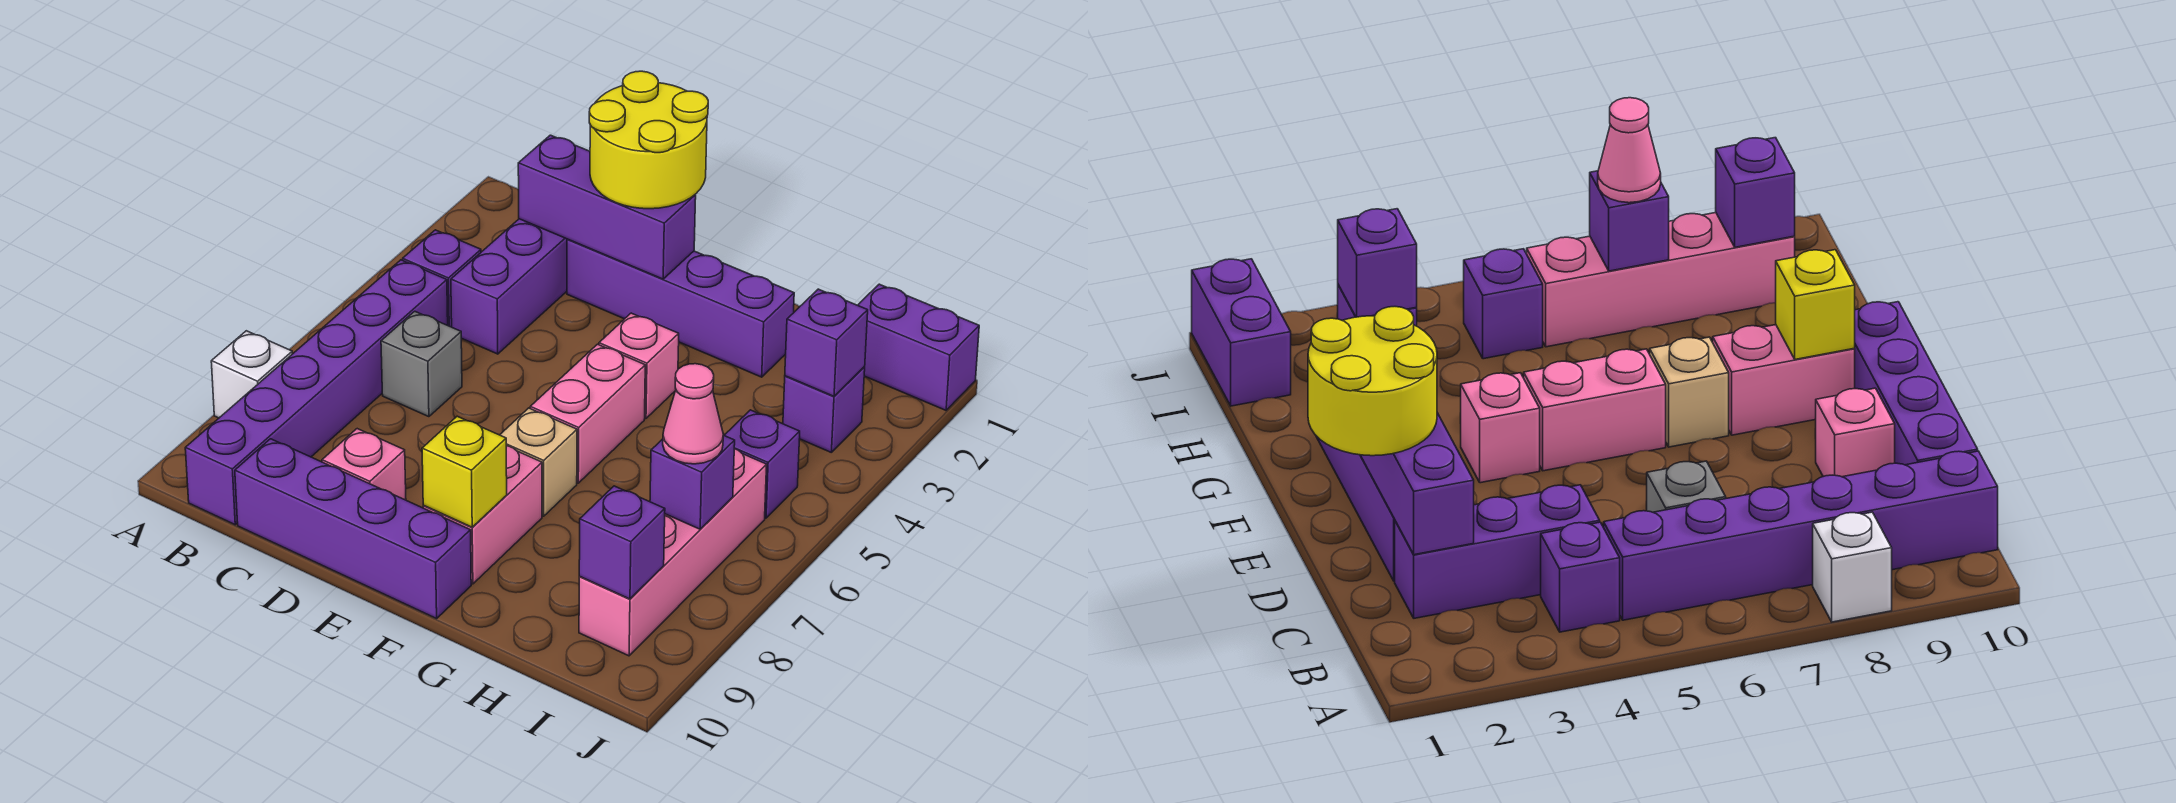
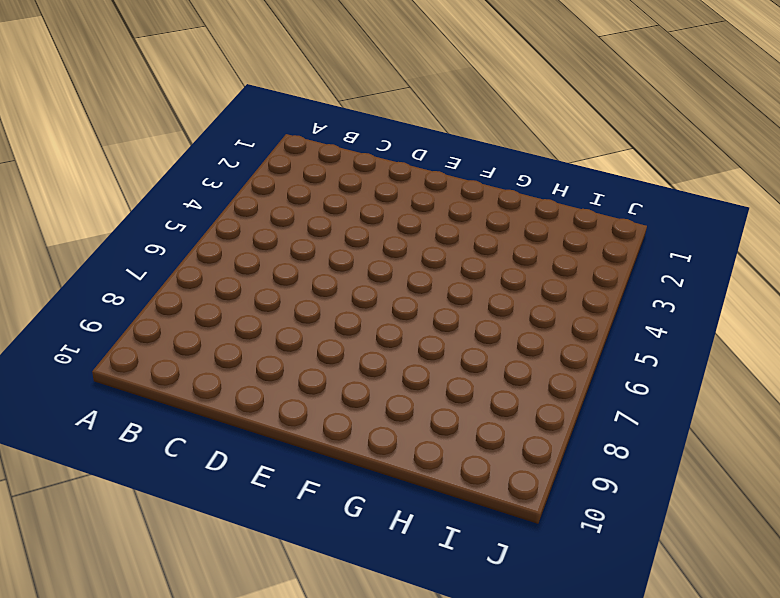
none -> white brick A8 level 1
none -> purple brick B4 level 1
none -> purple brick B5:B10 level 1

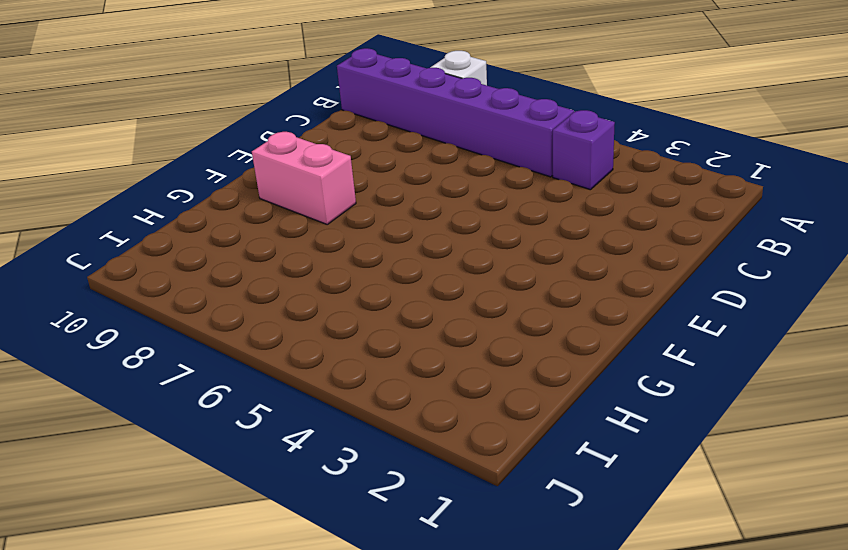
none -> purple brick C2:C4 level 1
none -> grey brick C6 level 1
none -> purple brick C10:F10 level 1

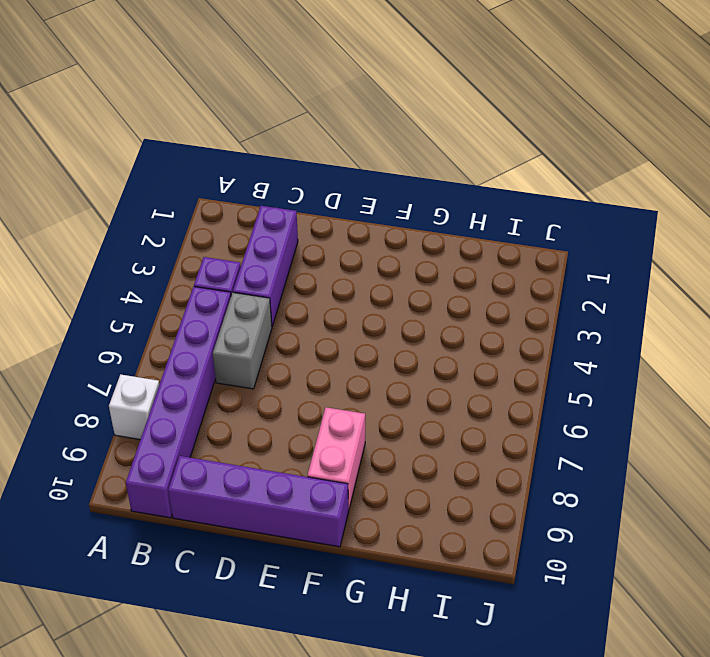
grey brick C5:C6 level 1 -> grey brick C6 level 1
none -> purple brick D2:G2 level 1
none -> pink brick D9 level 1
none -> pink brick F4 level 1

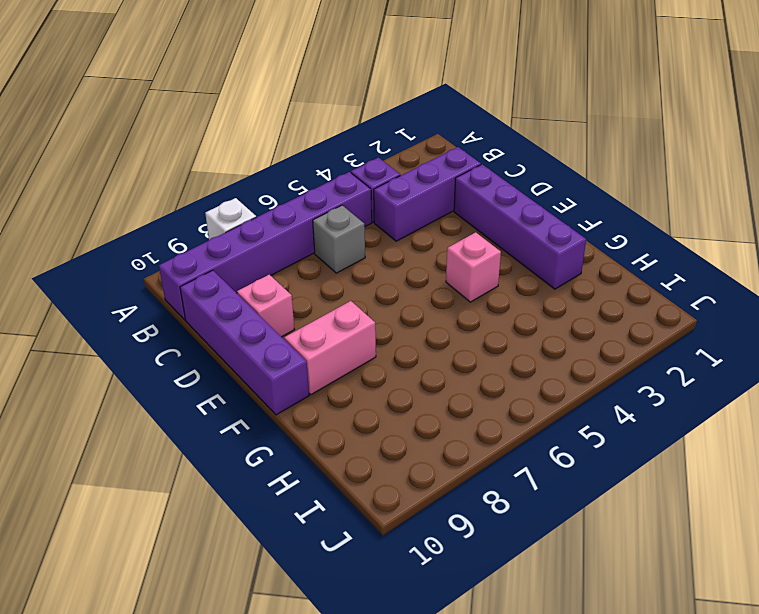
none -> pink brick F5:F6 level 1
none -> tan brick F7 level 1
none -> purple brick I1:J1 level 1

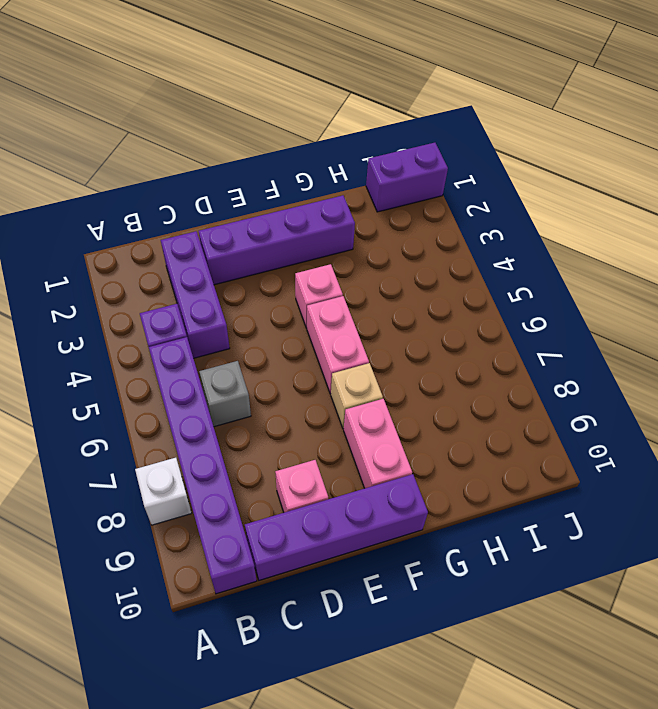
none -> purple brick I3 level 1
none -> purple brick I5 level 1
none -> pink brick I6:I9 level 1

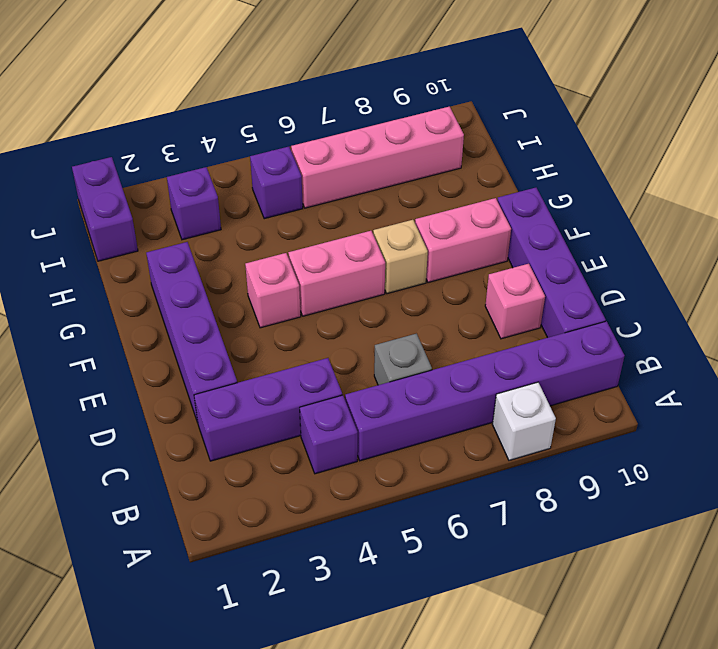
none -> purple brick C2:E2 level 2
none -> yellow brick F9 level 2
none -> purple brick I3 level 2

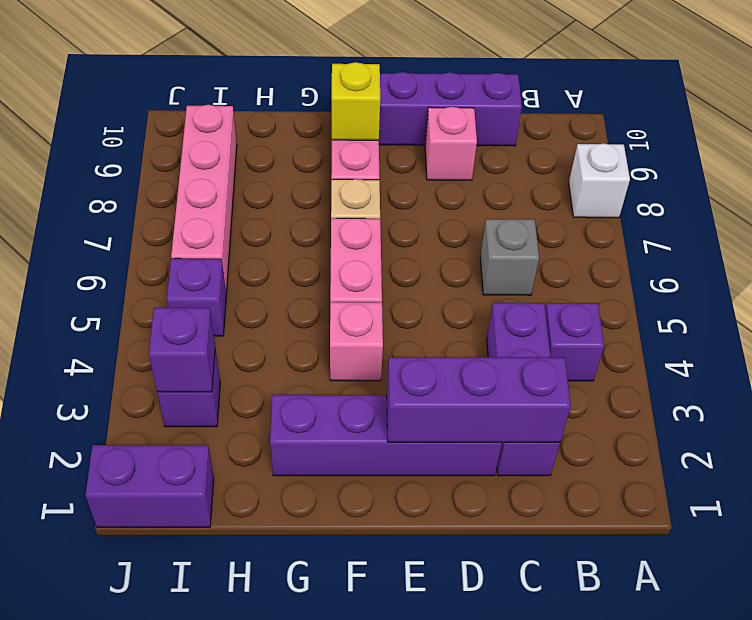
none -> purple brick B5:B10 level 1
none -> purple brick I7 level 2
none -> purple brick I9 level 2

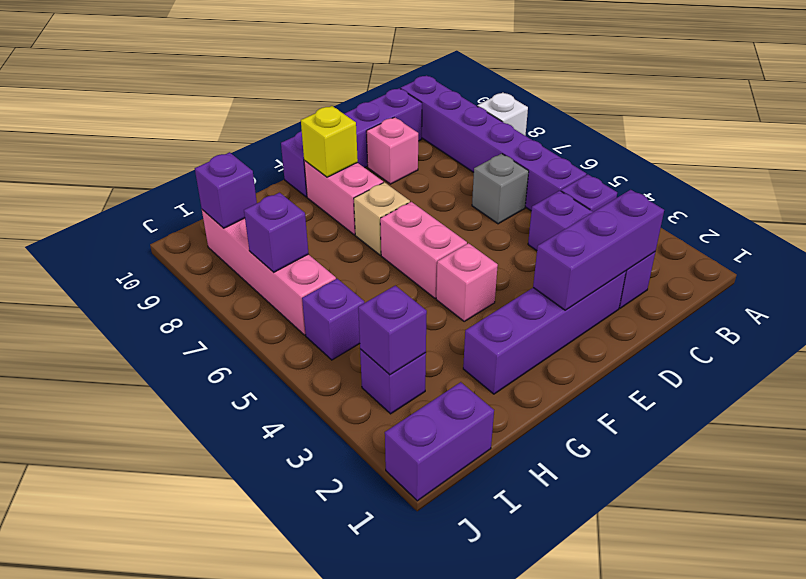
none -> yellow round brick D1:E2 level 3
none -> pink cone I7 level 3

